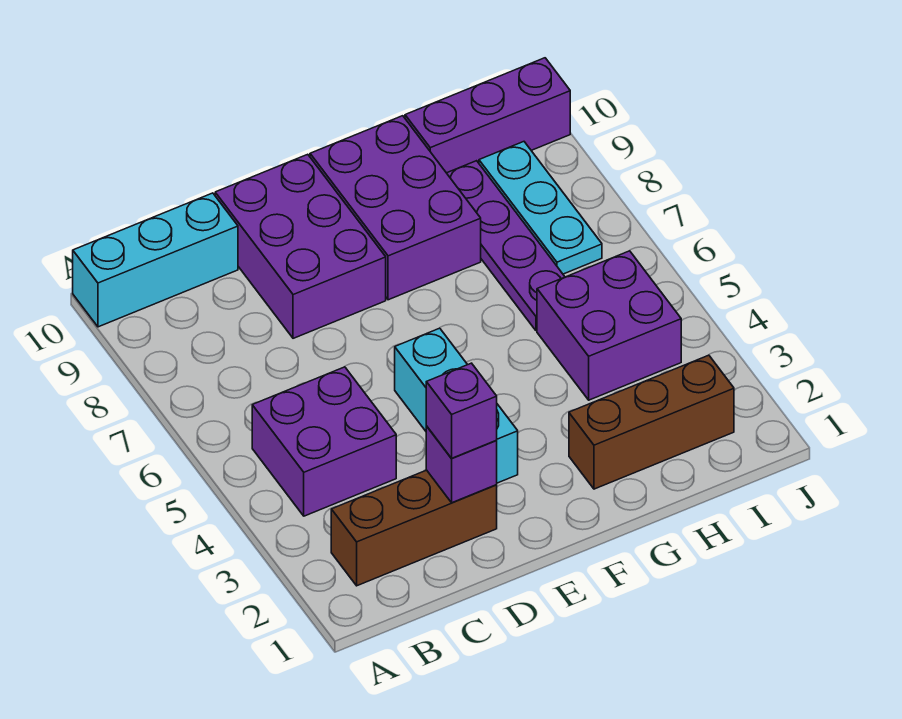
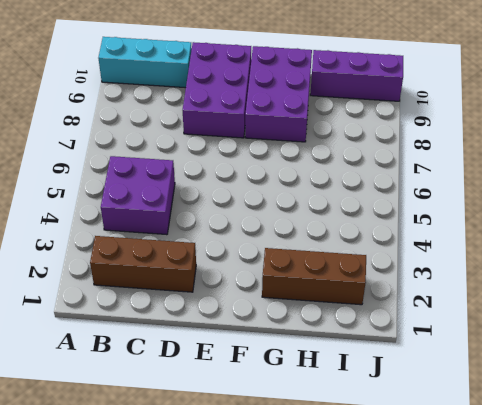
none -> cyan brick E3:E5 level 1
none -> purple brick H4:I5 level 1
none -> purple plate H6:H9 level 1

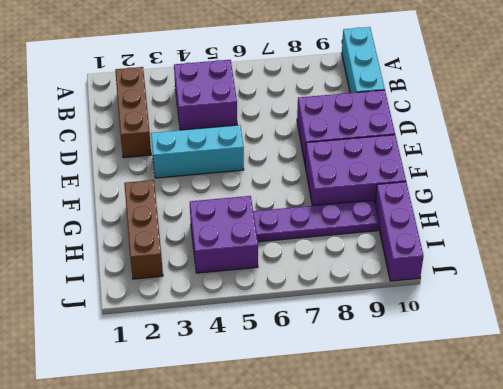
none -> cyan plate I7:I9 level 1
none -> purple brick D2 level 2
none -> purple brick D2 level 3

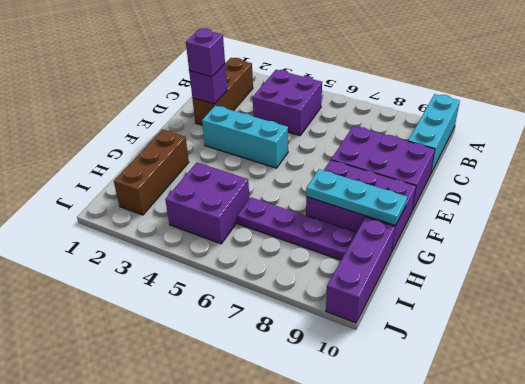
cyan plate G8:G10 level 2 -> cyan plate I7:I9 level 1

